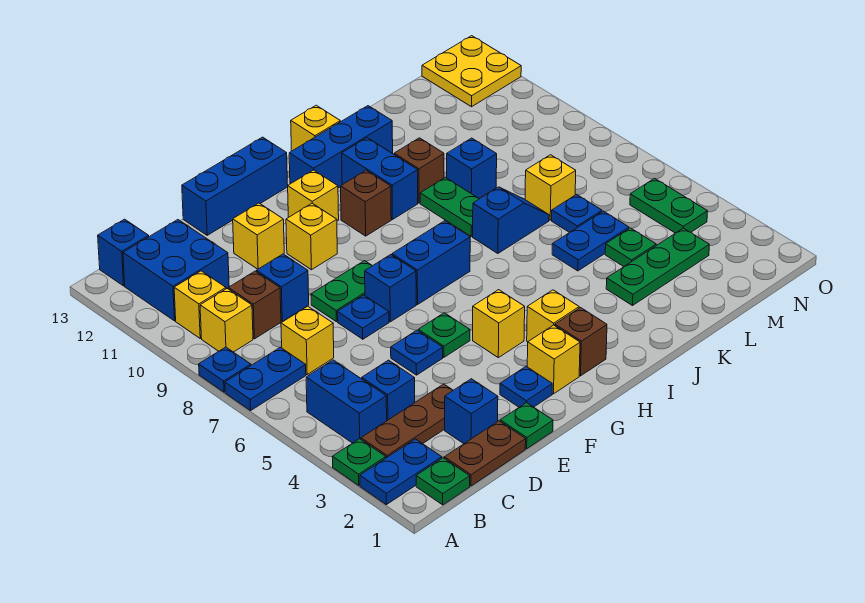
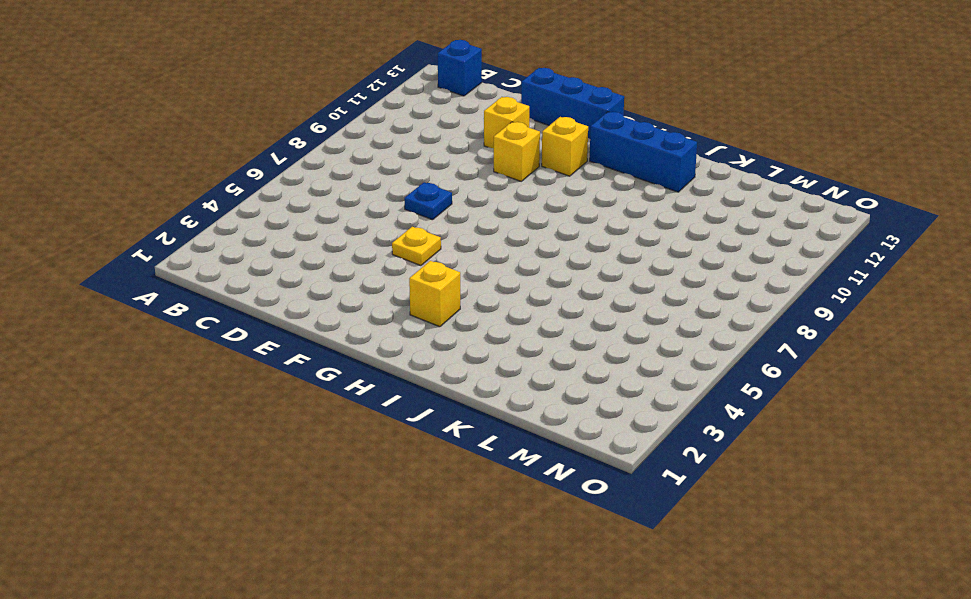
yellow plate F5 level 1 -> green plate F5 level 1
none -> blue plate A2:B2 level 1
none -> green plate A3 level 1
none -> blue plate A7:B7 level 1
none -> blue plate A8 level 1

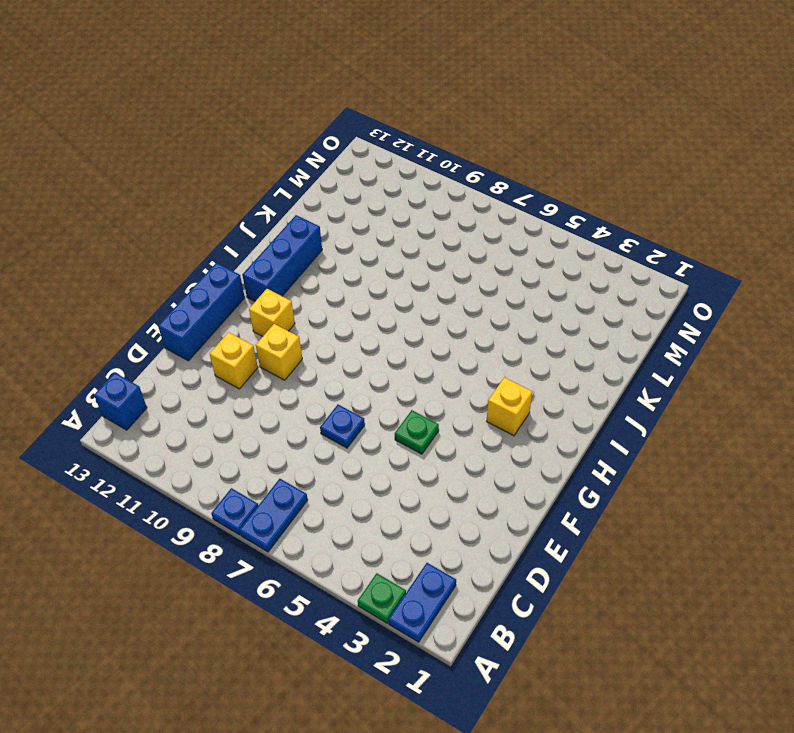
none -> green plate B1 level 1
none -> brown plate B3:D3 level 1
none -> blue brick B4:B5 level 1
none -> yellow brick B9 level 1

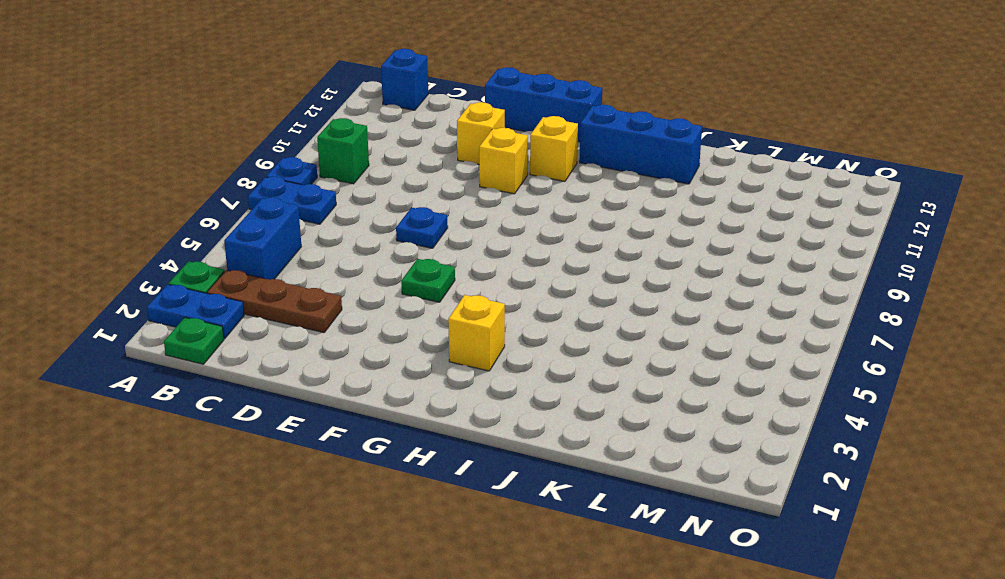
green brick B9 level 1 -> yellow brick B9 level 1
none -> yellow brick B10 level 1
none -> blue brick B11:C12 level 1
none -> brown plate C1:D1 level 1
none -> blue brick C4 level 1

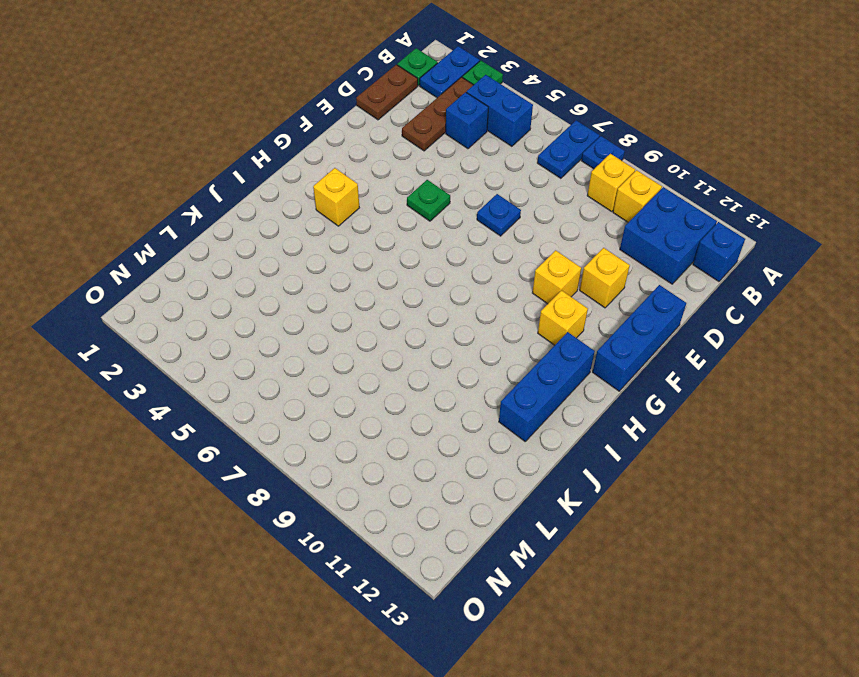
none -> yellow brick C7 level 1
none -> brown brick C9 level 1
none -> blue brick D2 level 1
none -> blue brick D9 level 1

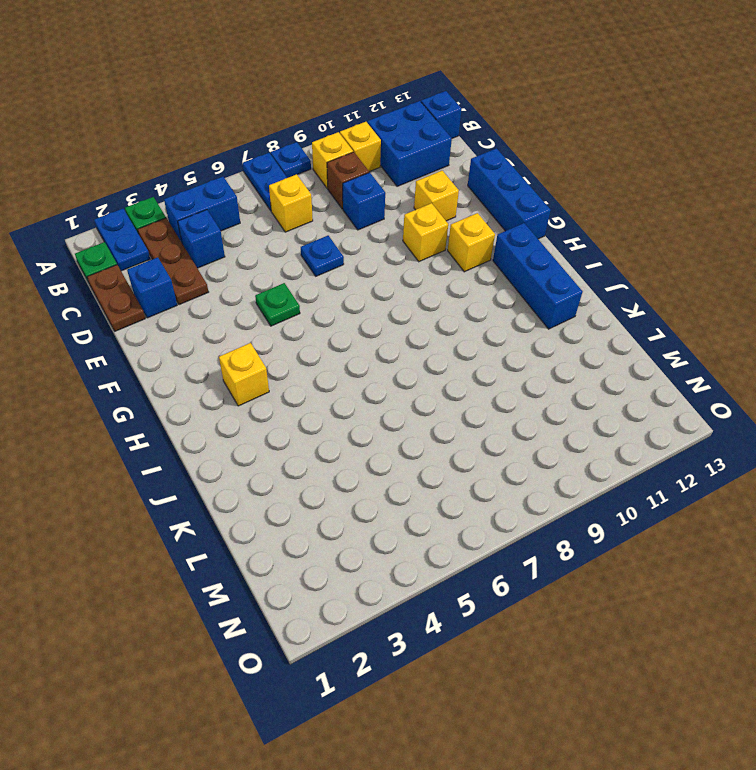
none -> green plate E1 level 1
none -> blue plate E5 level 1
none -> green plate E8:F8 level 1
none -> blue plate F2 level 1

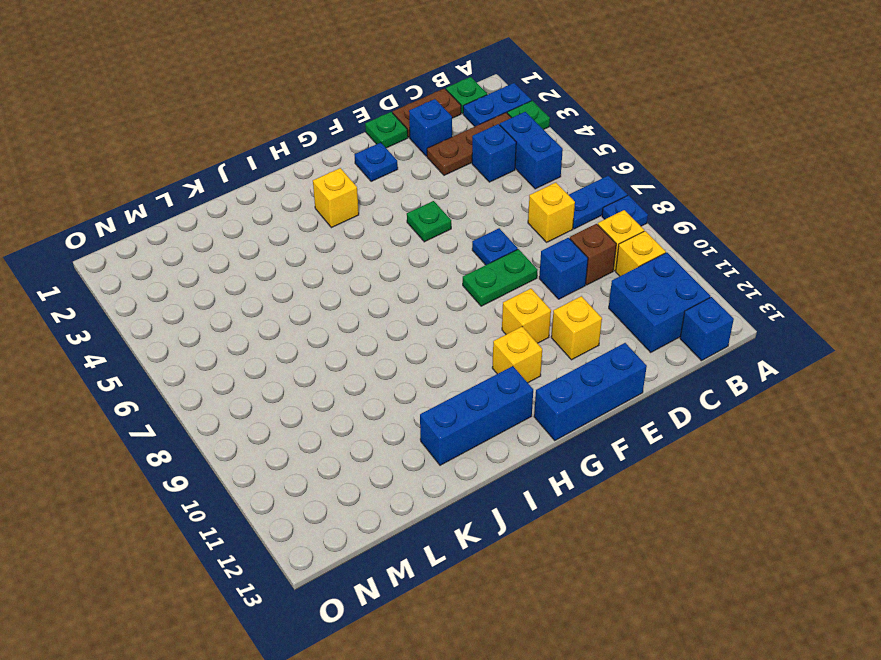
none -> blue plate E5 level 1
none -> blue brick F7 level 1
none -> yellow brick G2 level 1
none -> yellow brick G4 level 1

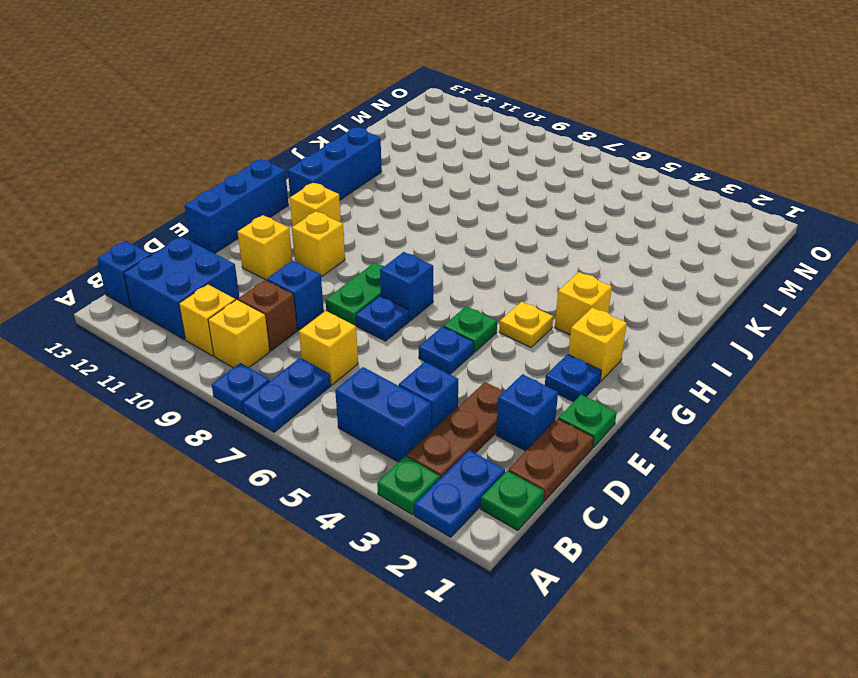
yellow plate G4 level 1 -> yellow brick G4 level 1
none -> blue brick G7:H7 level 1
none -> brown brick H2 level 1
none -> brown brick H10 level 1
none -> blue brick I10:I11 level 1

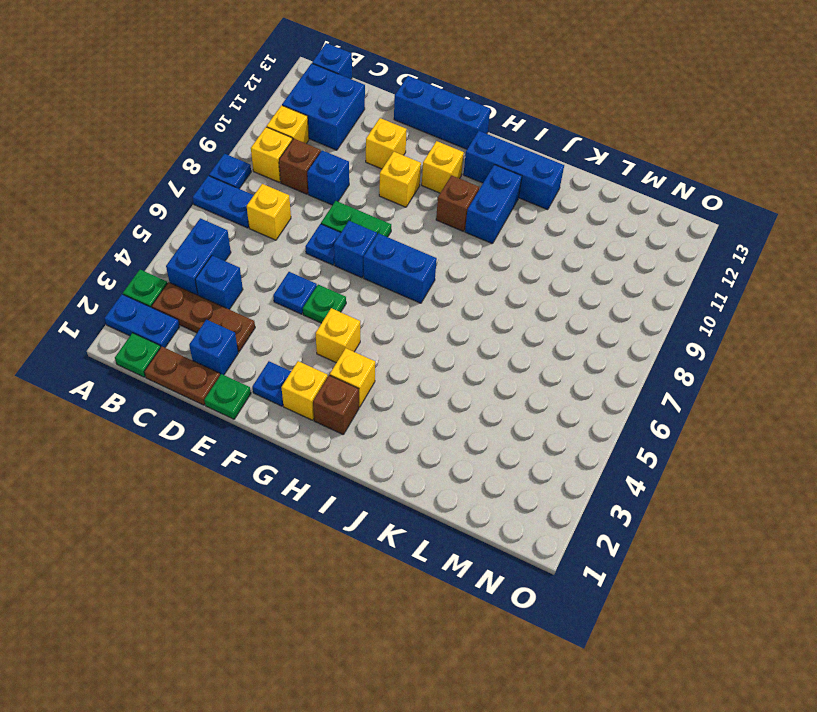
none -> yellow brick I13 level 1
none -> blue slope J7:K7 level 1 top J
none -> green plate J8:J9 level 1
none -> brown brick J10 level 1

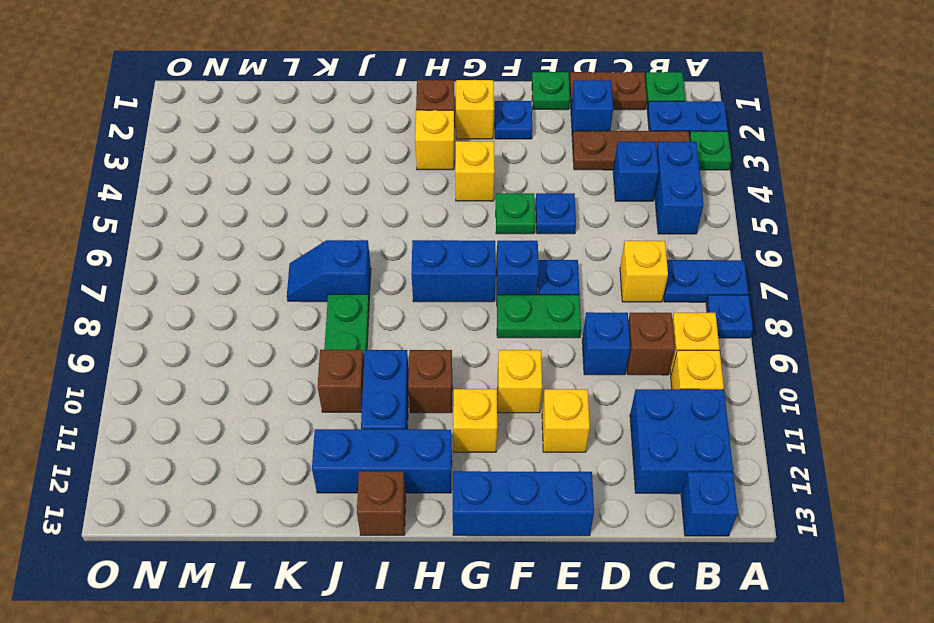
brown brick I13 level 1 -> yellow brick I13 level 1
none -> green plate K3:M3 level 1
none -> blue plate K5:L5 level 1
none -> blue brick K9 level 1
none -> green plate L4 level 1

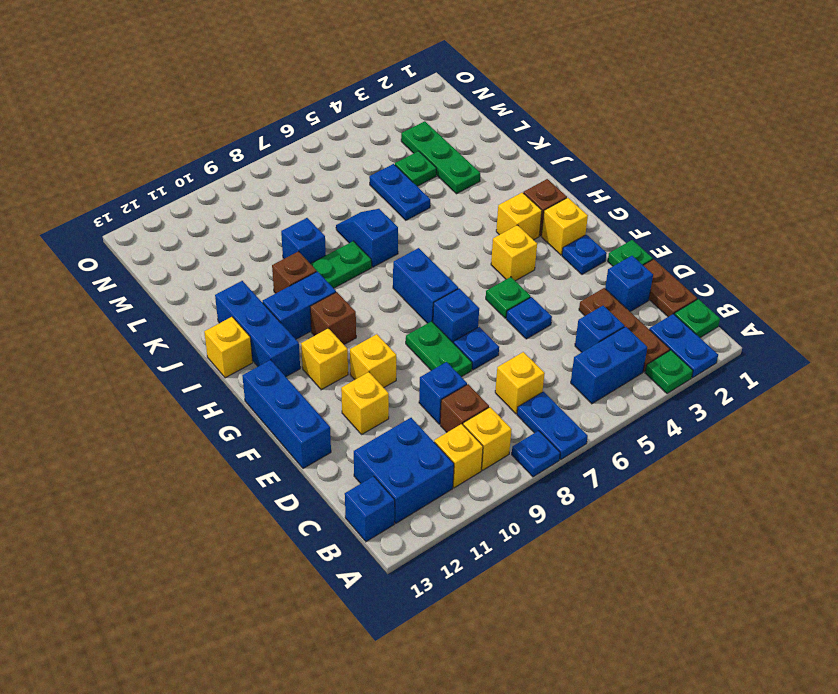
none -> blue plate L6 level 1
none -> yellow brick L7 level 1
none -> green plate N4:N5 level 1
none -> yellow plate N12:O13 level 1

